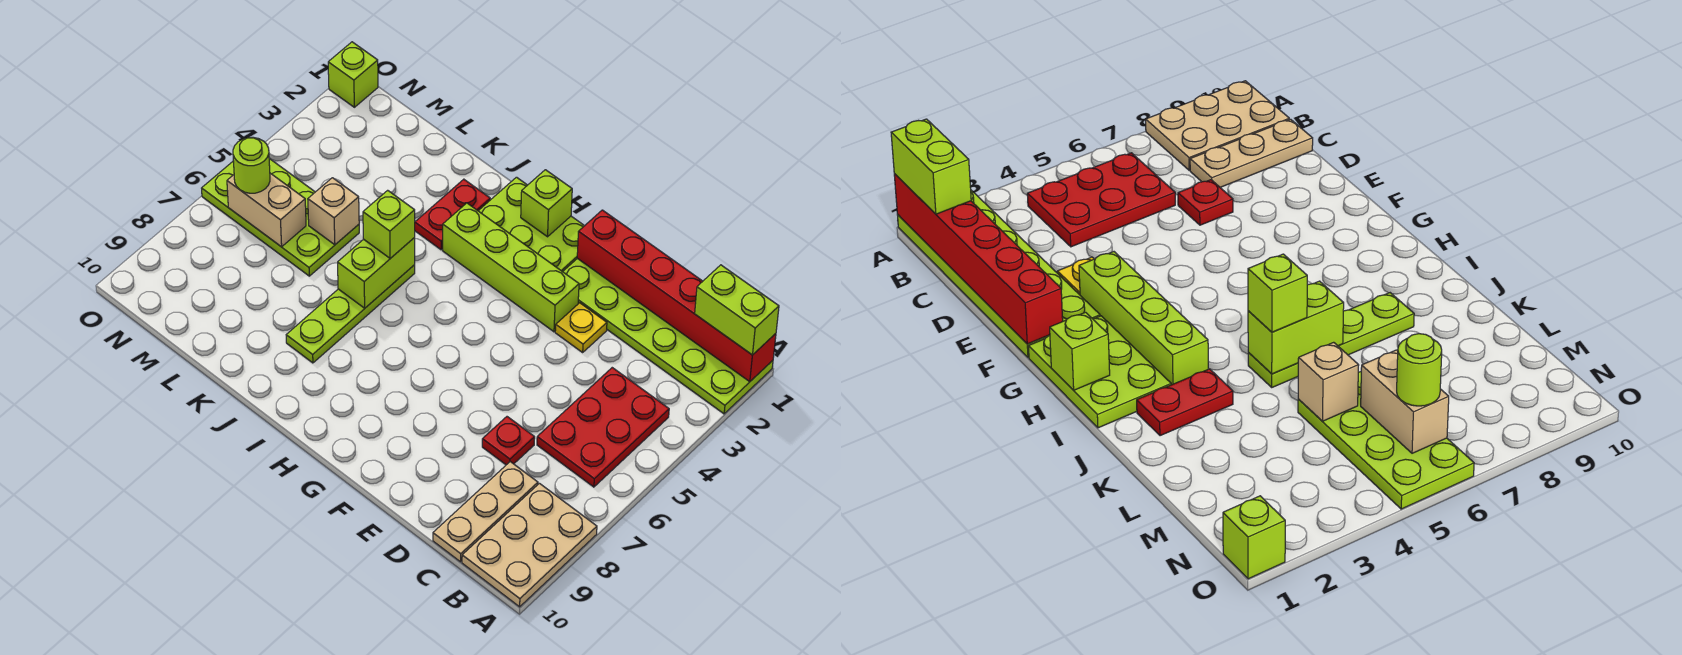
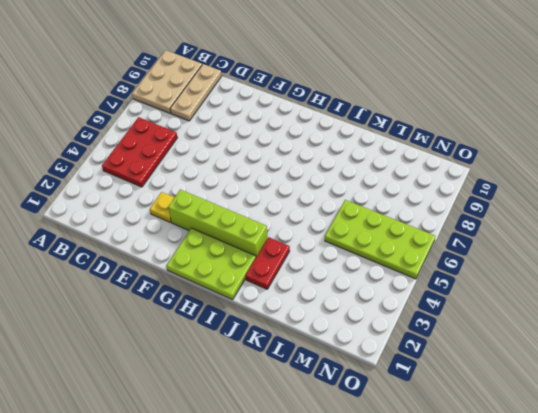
none -> lime plate A1:F2 level 1
none -> red plate D7 level 1
none -> lime plate J5:J8 level 1

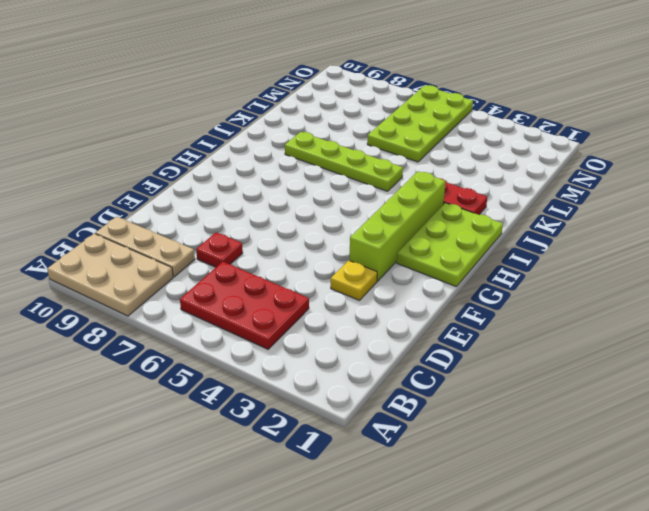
none -> lime plate A1:F2 level 1
none -> lime brick O1 level 1
none -> red brick A1:F1 level 2

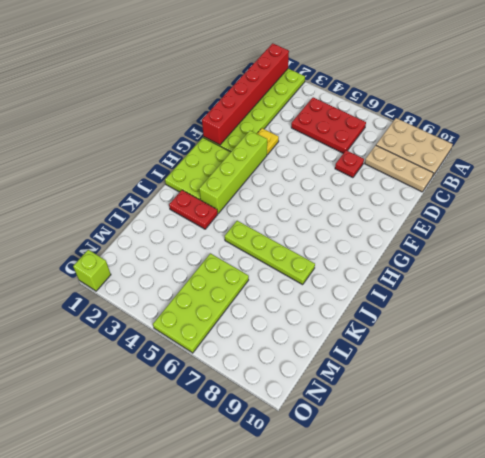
none -> lime brick H1 level 2
none -> lime brick J5:J6 level 2
none -> tan brick L5 level 2

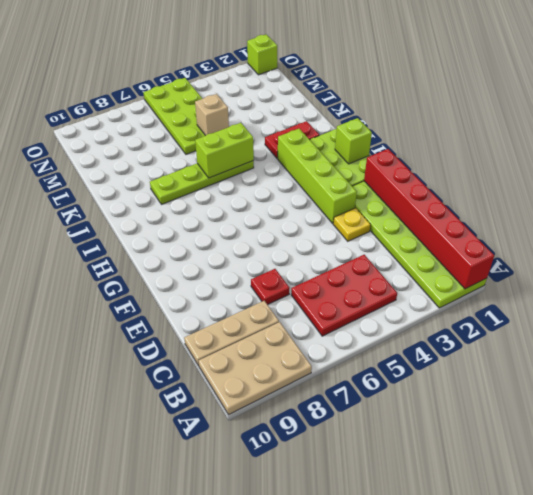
none -> tan brick M6:N6 level 2
none -> lime brick A1:B1 level 3
none -> lime brick J5 level 3

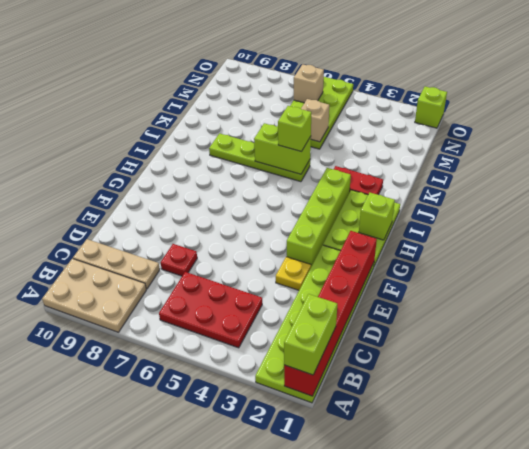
tan brick N6 level 2 -> tan brick M6:N6 level 2
none -> lime round brick N6 level 3

